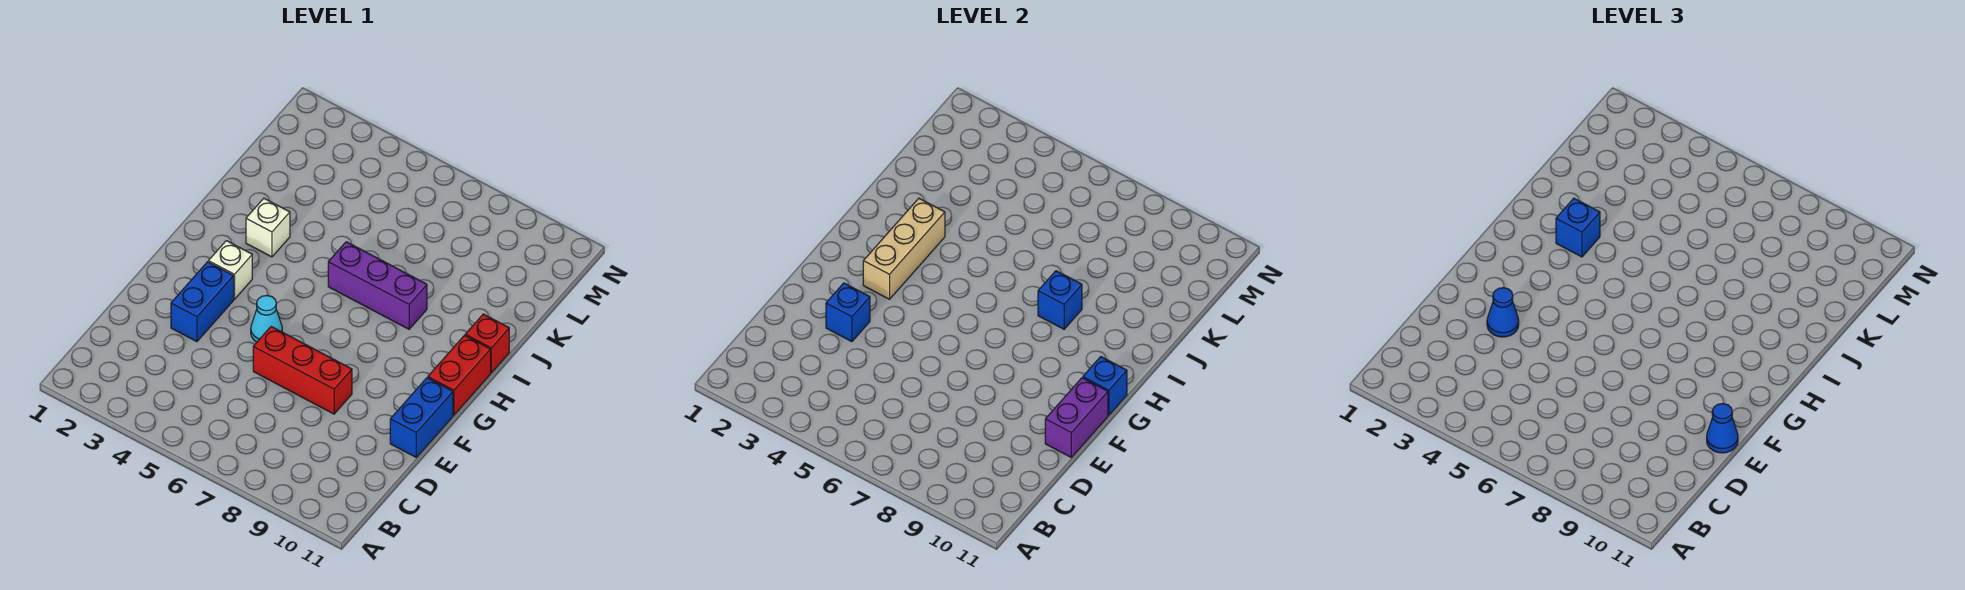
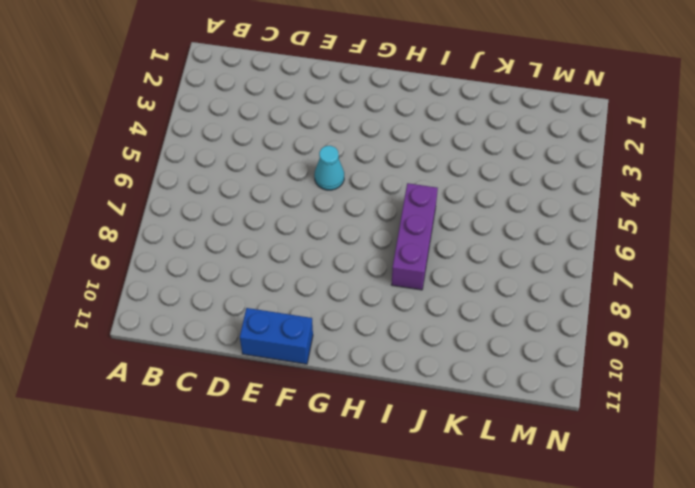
none -> blue brick E3:F3 level 1
none -> red brick E6:E8 level 1
none -> white brick G3 level 1

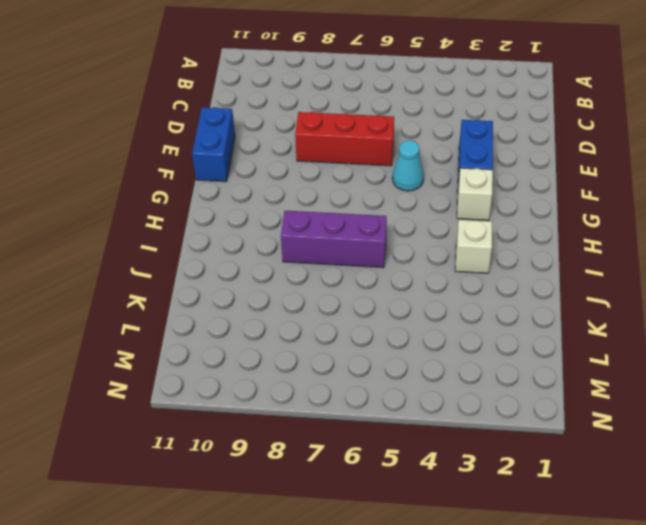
none -> red brick G11:H11 level 1
none -> red brick I11 level 1
none -> blue brick E3 level 2

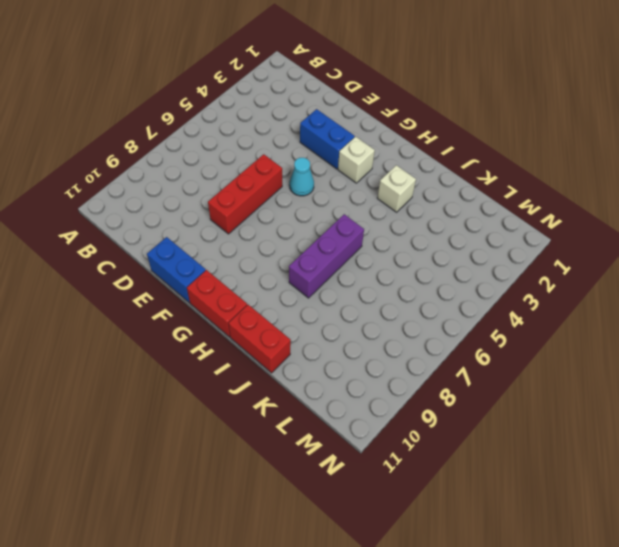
red brick I11:J11 level 1 -> red brick I11 level 1
none -> blue brick E3 level 2
none -> purple brick E11:F11 level 2
none -> tan brick G3:I3 level 2

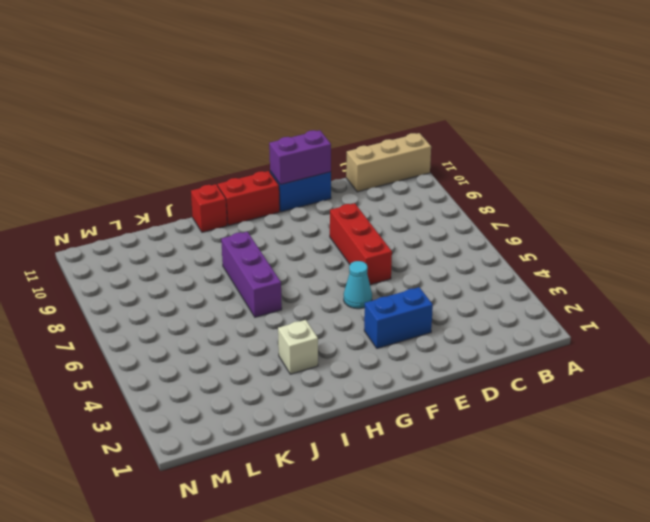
tan brick A11:C11 level 1 -> tan brick G3:I3 level 2
none -> white brick G3 level 1
none -> blue brick E3 level 2
none -> blue brick G11 level 2

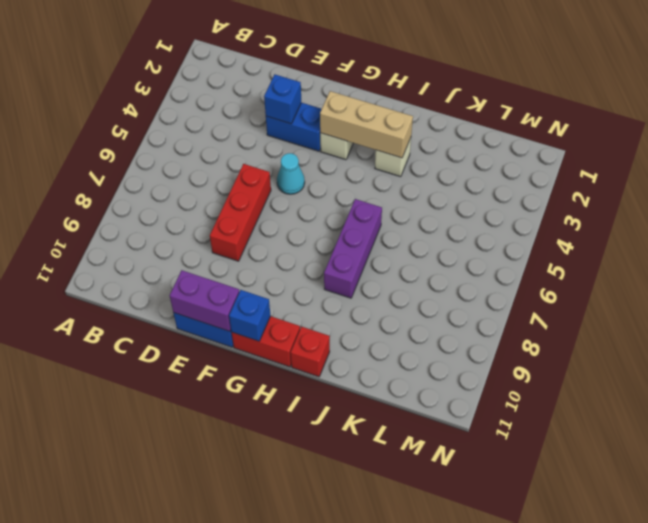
none -> blue brick I8 level 2
none -> blue cone E3 level 3
none -> blue cone E11 level 3

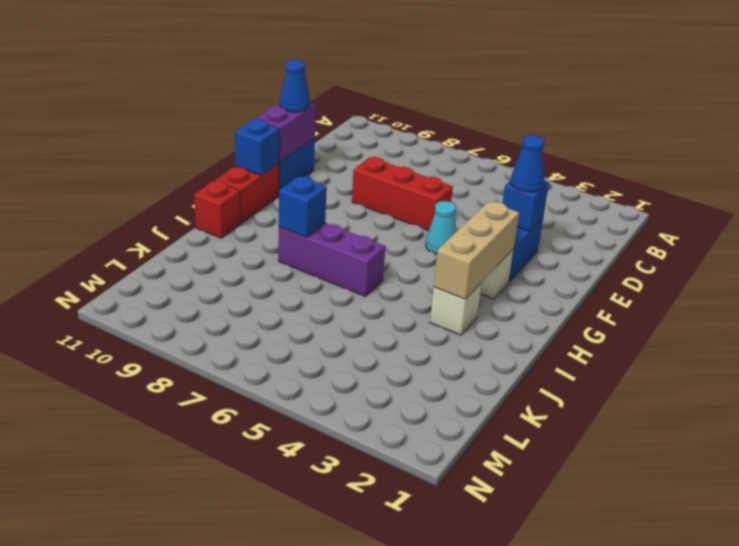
none -> blue brick I3 level 3

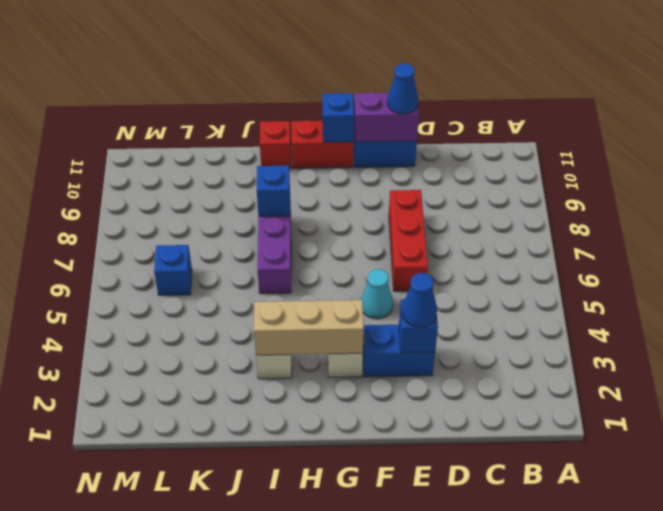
blue brick L6 level 1 -> blue brick I3 level 3

